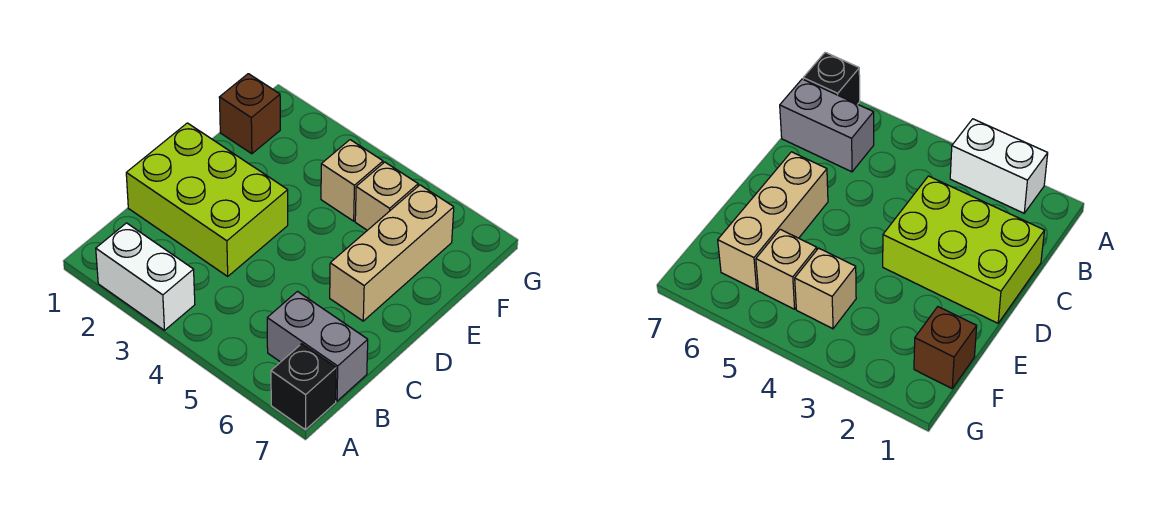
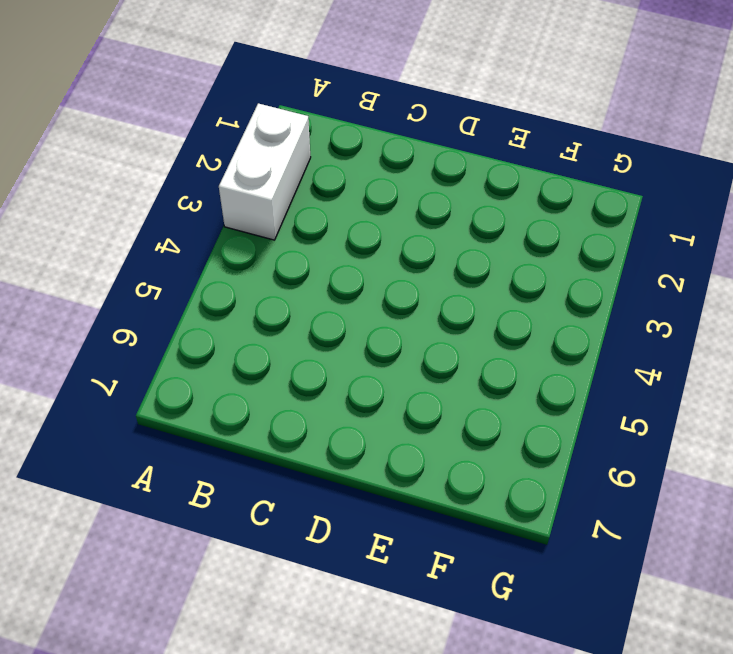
none -> black brick A7 level 1
none -> grey brick B6:B7 level 1

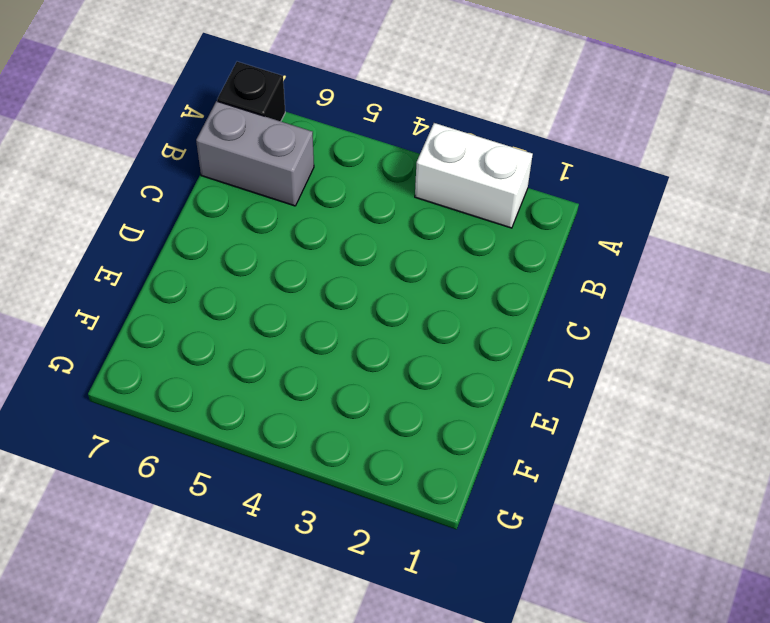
none -> lime brick C1:D3 level 1
none -> tan brick D6:F6 level 1

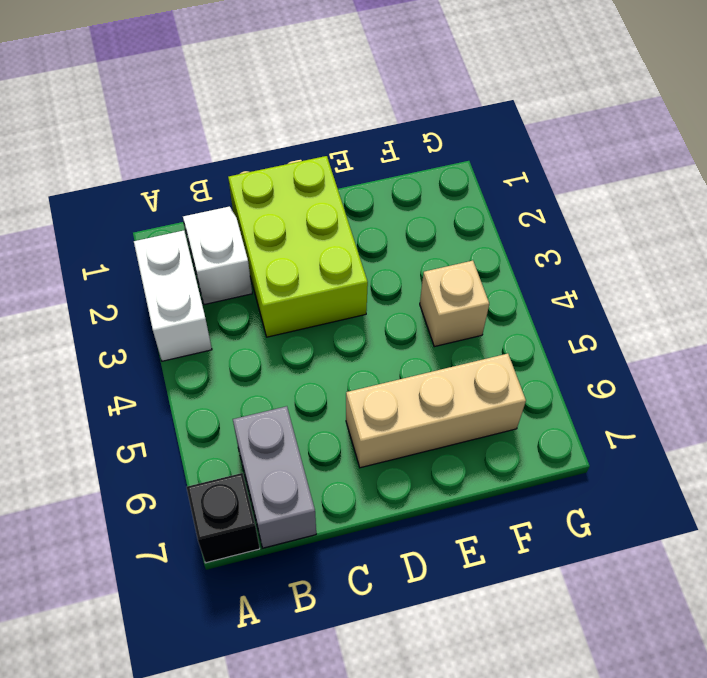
white slope B1:B2 level 1 top 2 -> none
none -> brown brick F1 level 1
none -> tan brick F5 level 1

